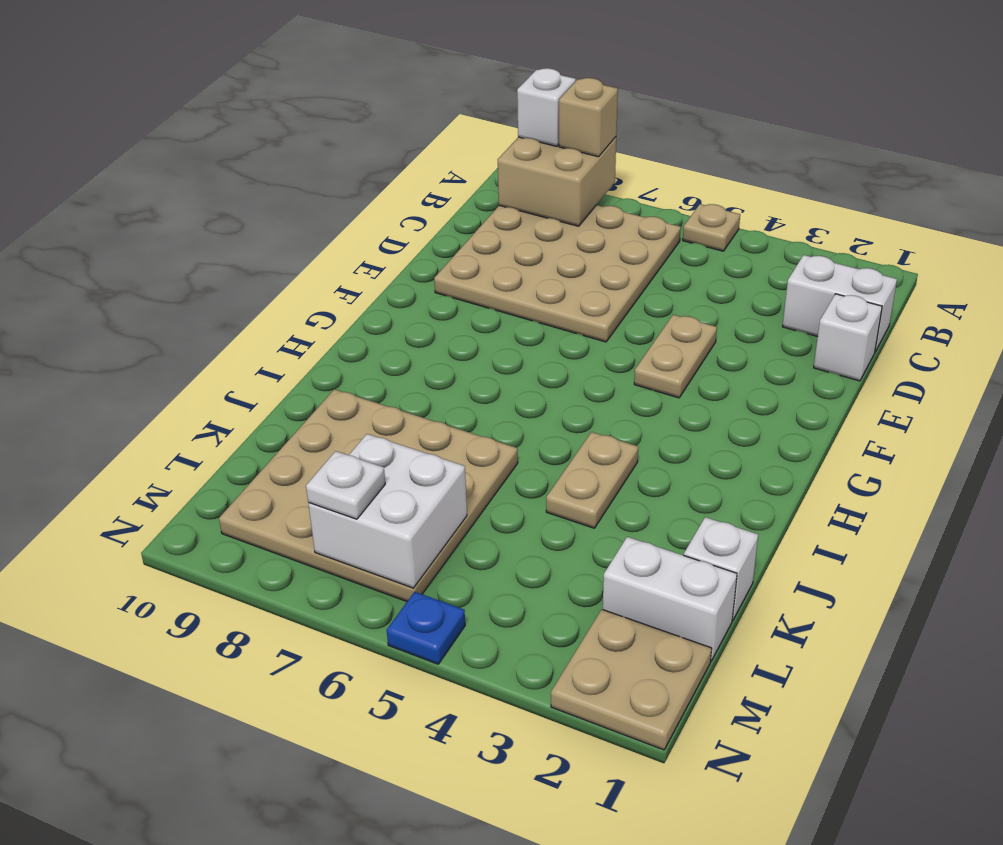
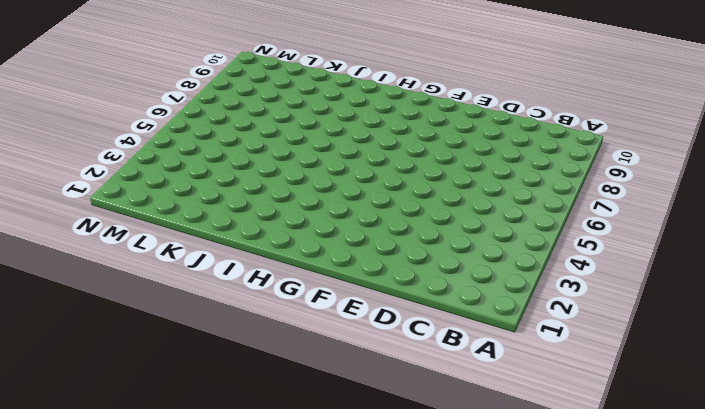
none -> tan plate A5 level 1
none -> tan plate B6:E9 level 1
none -> white brick C1:C2 level 1

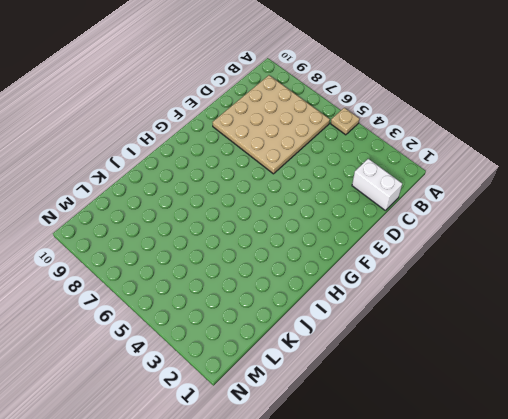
none -> white brick D1 level 1
none -> tan plate E4:F4 level 1
none -> tan plate I4:J4 level 1

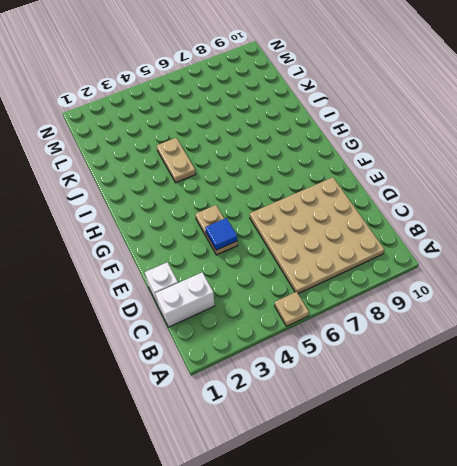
blue tile E4 level 2 -> none
none -> tan plate J6:M9 level 1
none -> white brick K1 level 1
none -> white brick L1:L2 level 1

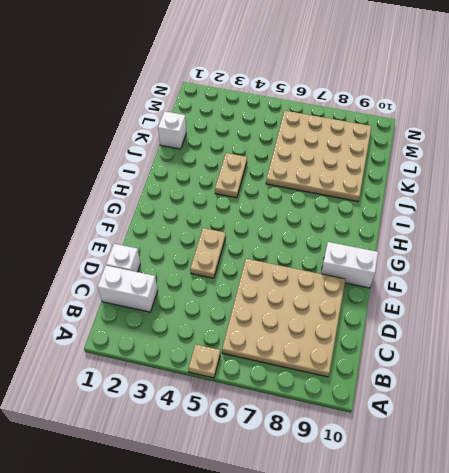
white brick F9:F10 level 1 -> white brick L1:L2 level 1
none -> tan plate M1:N2 level 1
none -> blue plate N5 level 1
none -> tan brick A8:B9 level 2

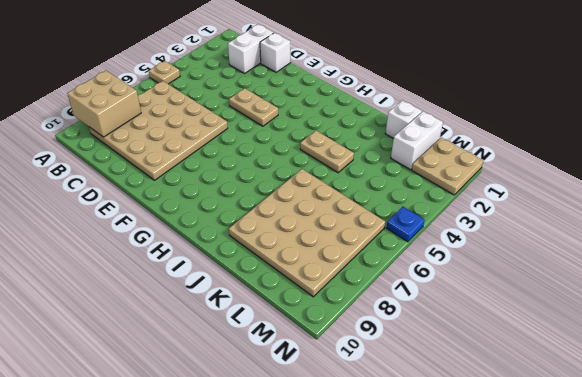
none -> white brick L6:M7 level 2
none -> tan brick A8 level 3
none -> white brick A9 level 3

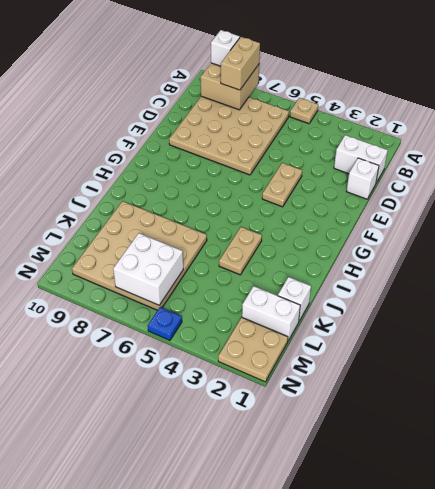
tan brick A8:B8 level 3 -> tan brick A8 level 3
none -> white plate M7 level 3

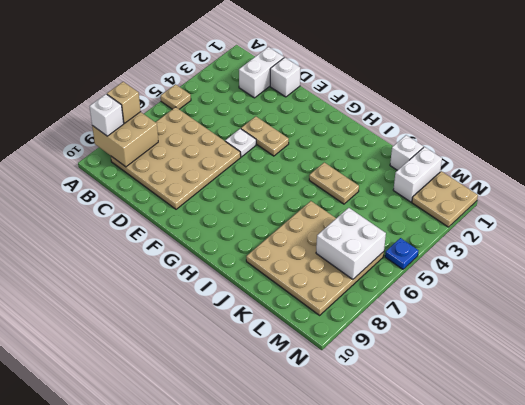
white plate E5 level 1 -> white plate M7 level 3

